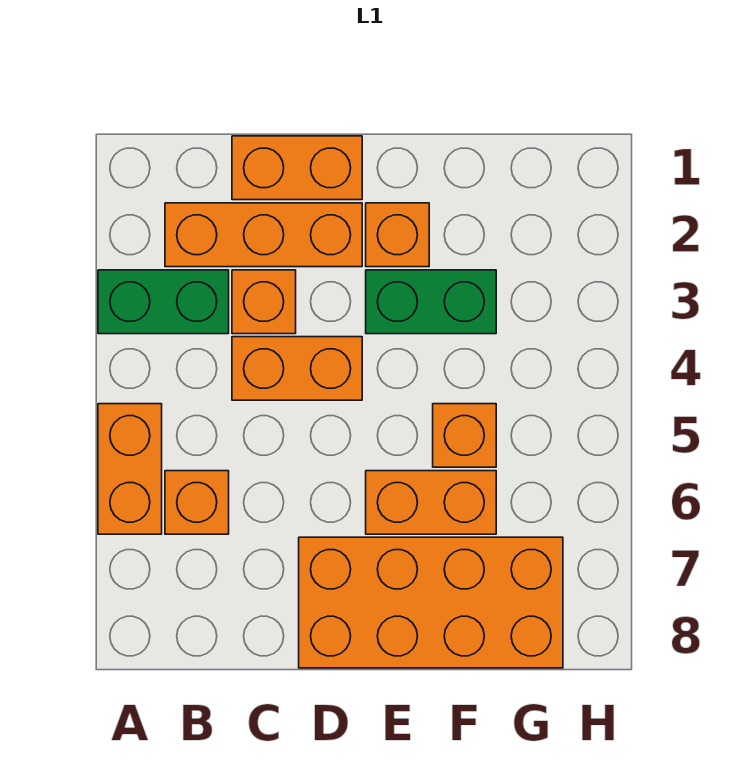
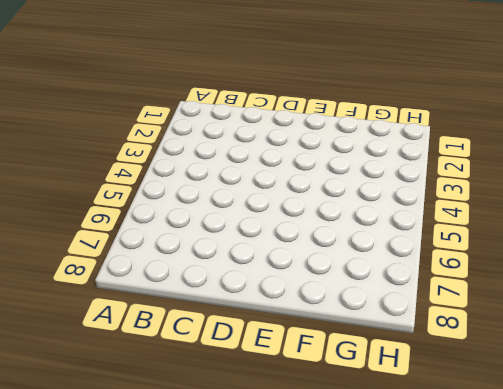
none -> green brick A3:B3 level 1
none -> orange brick A5:A6 level 1
none -> orange brick B2:D2 level 1

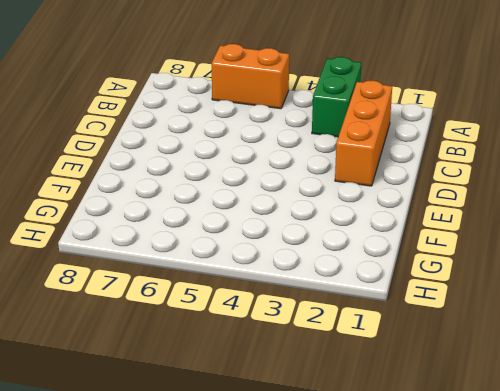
none -> orange brick B6 level 1
none -> orange brick C1:D1 level 1
none -> orange brick C3 level 1

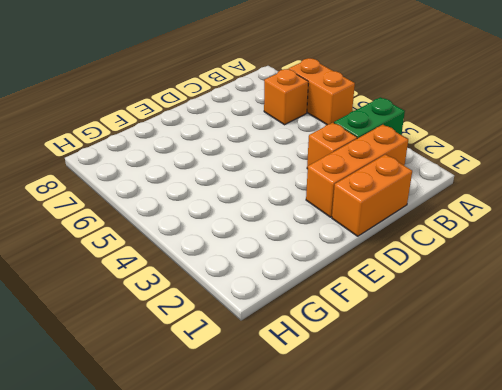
none -> orange brick C4:D4 level 1
none -> orange brick D7:G8 level 1
none -> orange brick E2 level 1

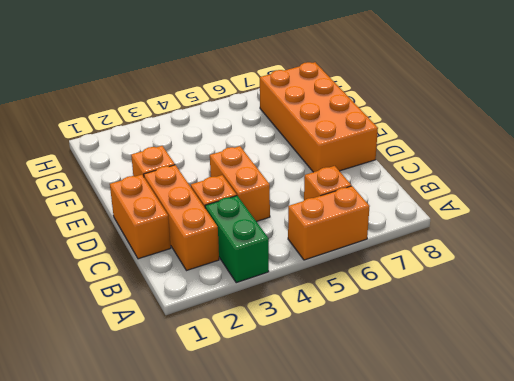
none -> green brick E3:F3 level 1
none -> orange brick E6:F6 level 1
none -> orange brick F5 level 1

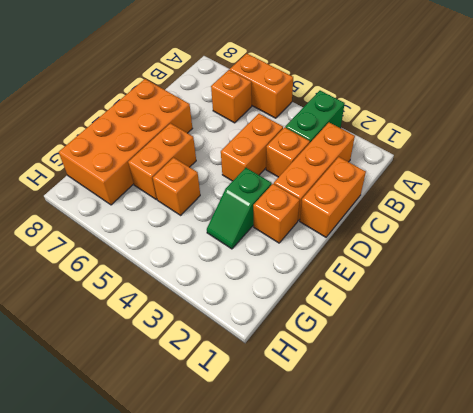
green slope E3:F3 level 1 top E -> green brick E3:F3 level 1

